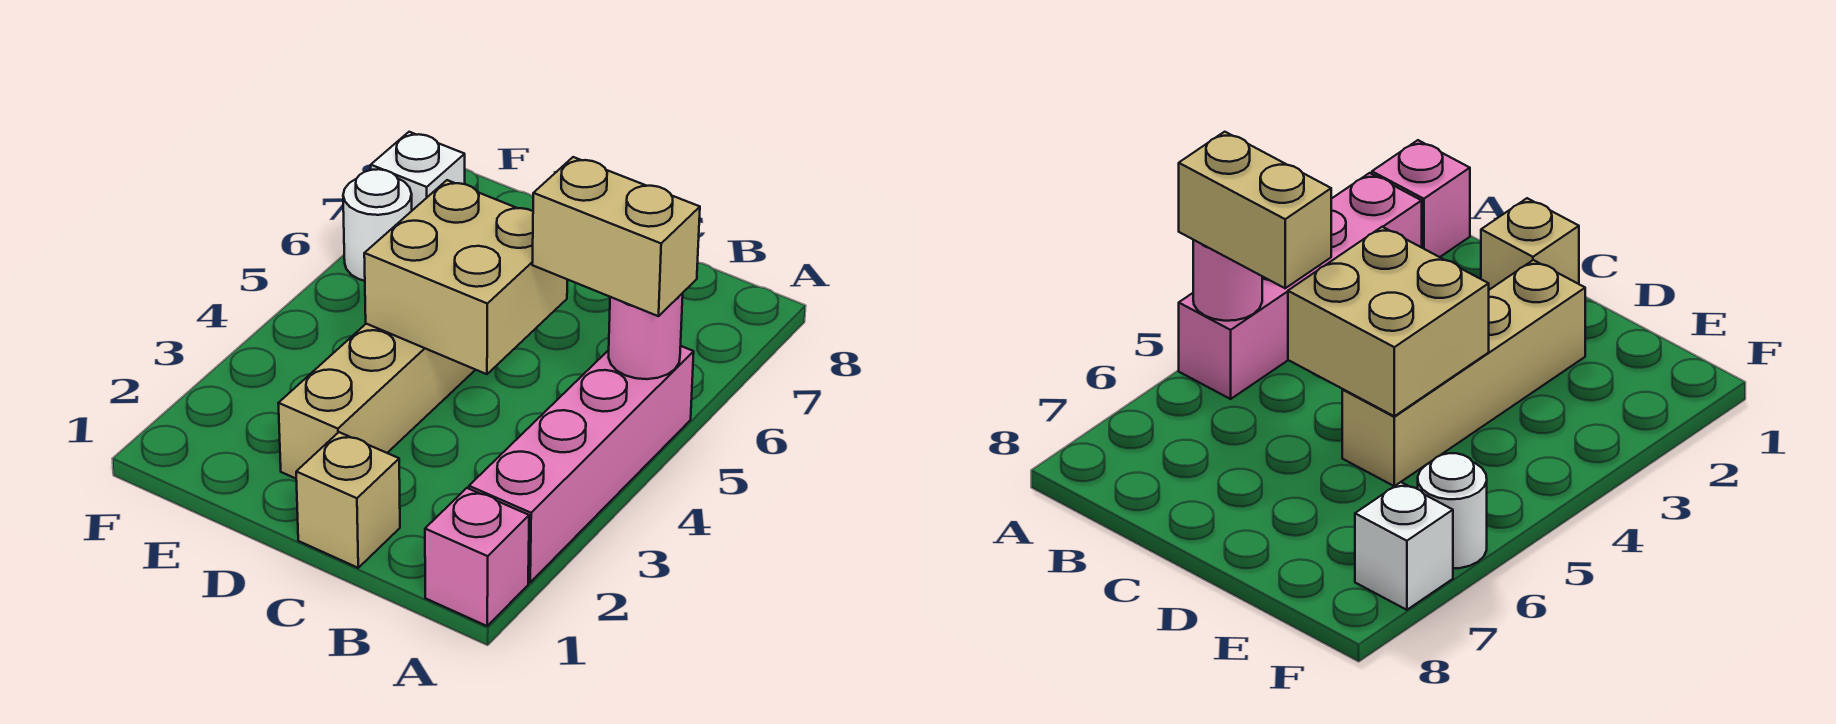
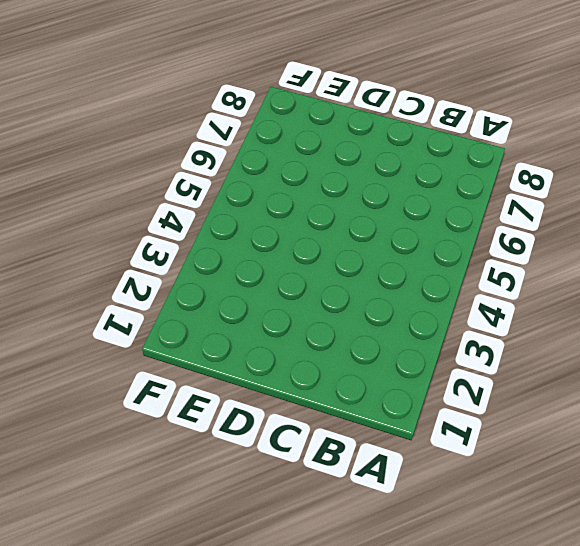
none -> pink brick A1 level 1
none -> pink brick A2:A5 level 1

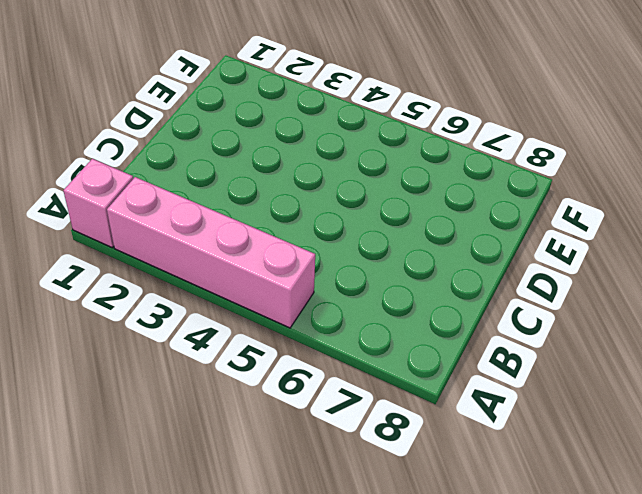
none -> tan brick C1 level 1
none -> tan brick D2:D5 level 1

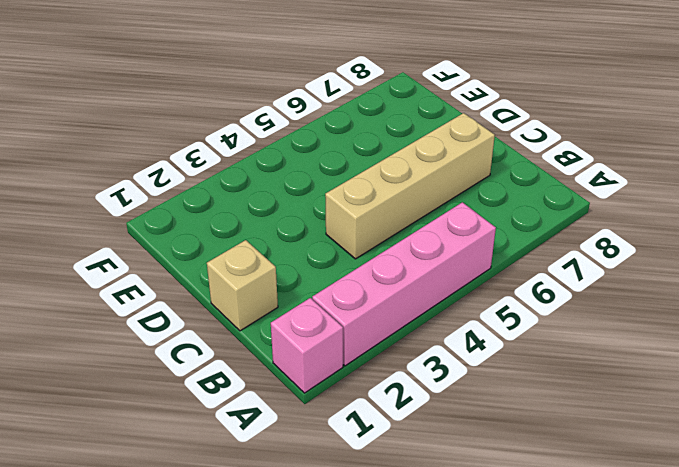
tan brick C4:C7 level 1 -> tan brick D2:D5 level 1
none -> white round brick F6 level 1
none -> white brick F7 level 1

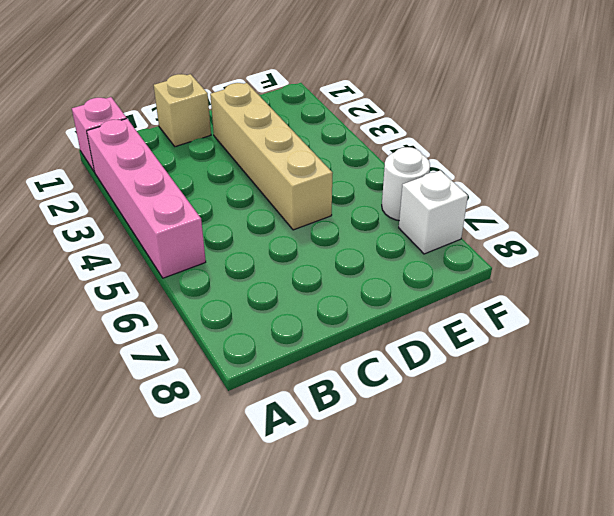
none -> pink round brick A5 level 2
none -> tan brick C4:D5 level 2

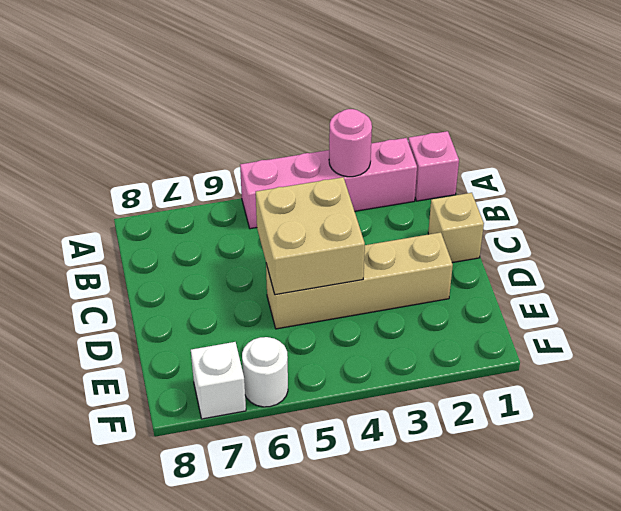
pink round brick A3 level 2 -> pink round brick A5 level 2
none -> tan brick A5:B5 level 3

